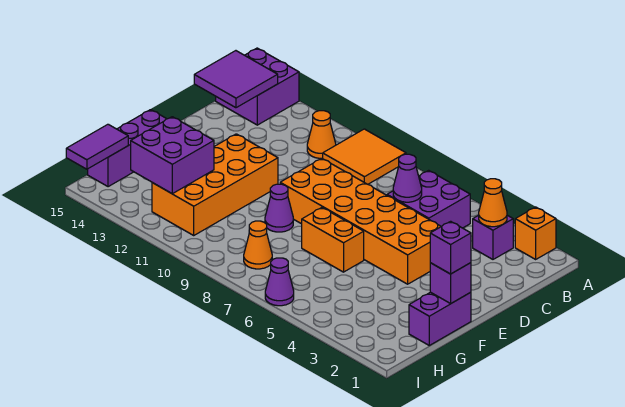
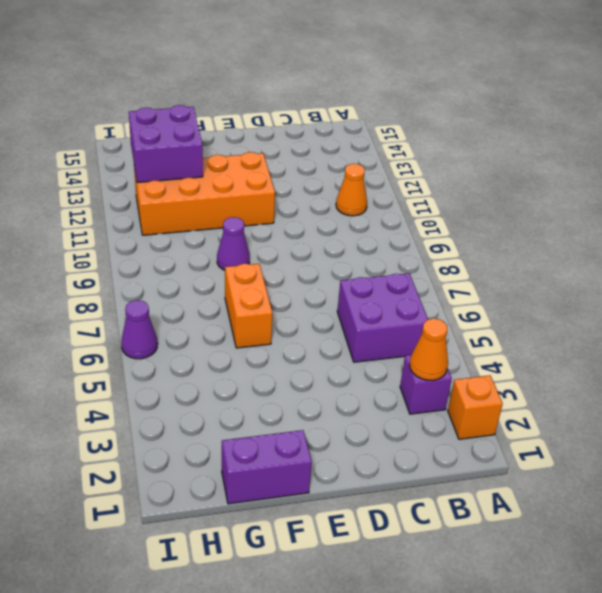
none -> orange tile A9:B10 level 1
none -> purple brick A14:B15 level 1
none -> orange brick D4:E9 level 1

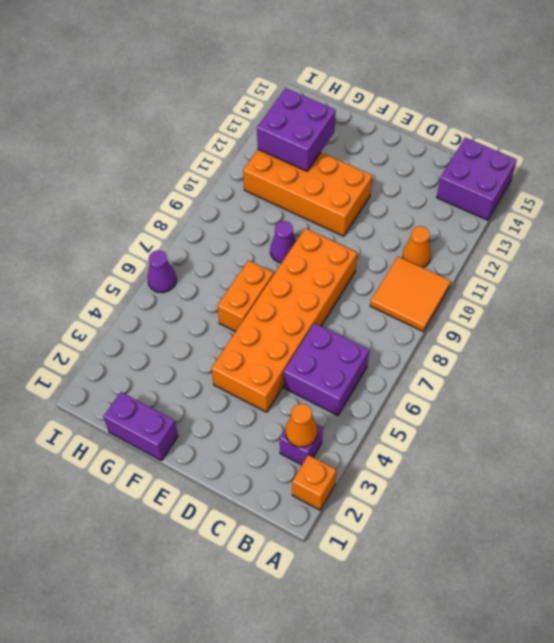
none -> purple brick F15:H15 level 1
none -> orange cone H8 level 1
none -> purple tile B14:C15 level 2

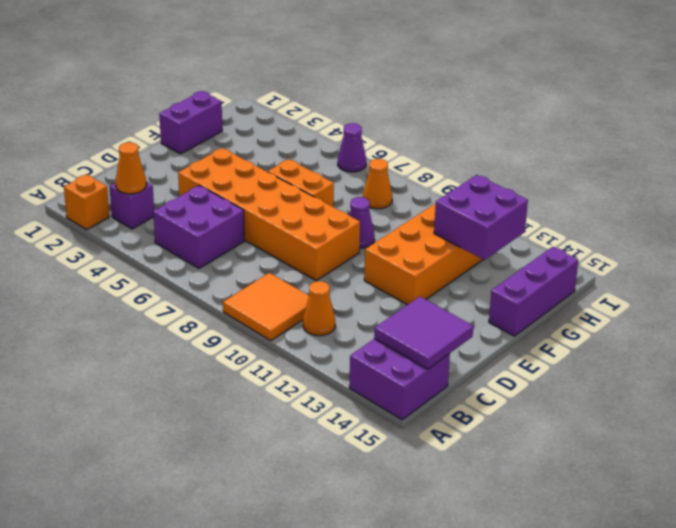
none -> purple cone C6 level 2
none -> purple brick F1 level 2
none -> purple tile H15:I15 level 2

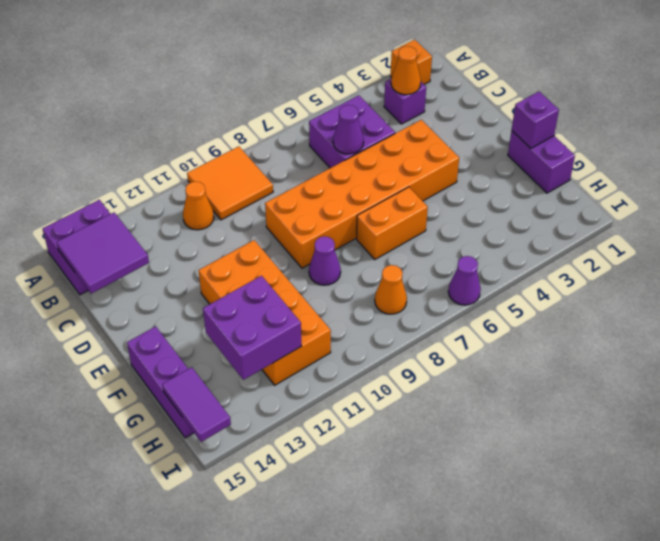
none -> purple brick F1 level 3

